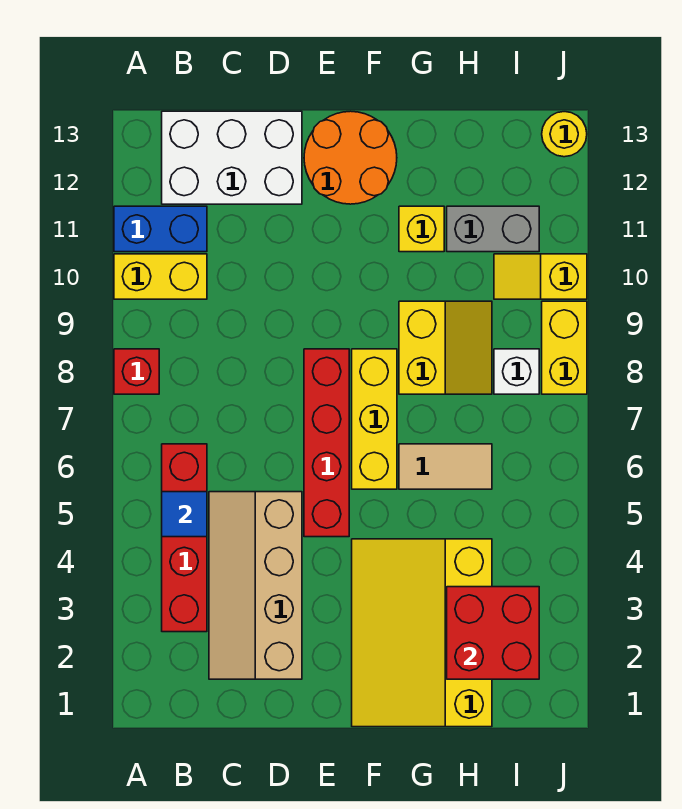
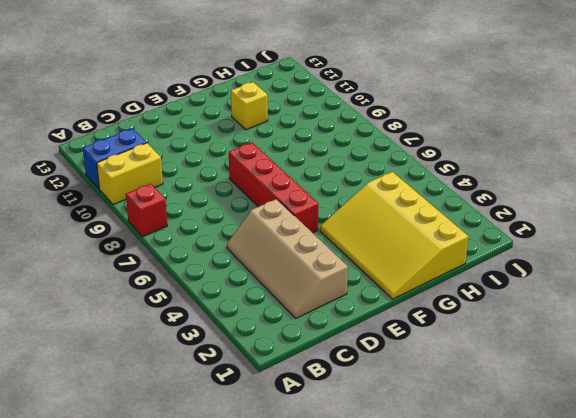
none -> red brick B3:B6 level 1
none -> white brick B12:D13 level 1
none -> orange round brick E12:F13 level 1

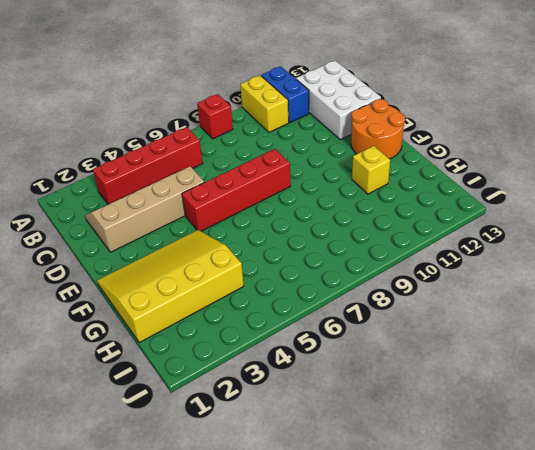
none -> yellow brick F6:F8 level 1
none -> tan tile G6:H6 level 1
none -> yellow slope G8:H9 level 1 top G

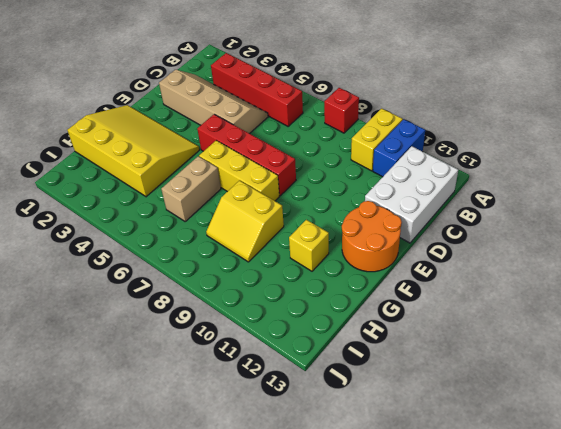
tan brick G6:H6 level 1 -> tan tile G6:H6 level 1
none -> grey brick H11:I11 level 1
none -> white brick I8 level 1
none -> yellow slope I10:J10 level 1 top J

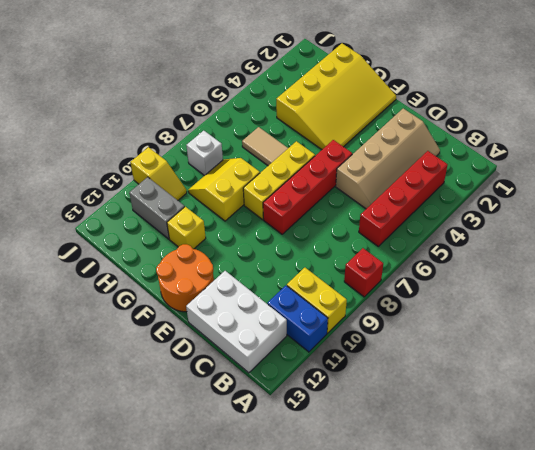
none -> yellow brick J8:J9 level 1
none -> yellow round brick J13 level 1
none -> blue tile B5 level 2

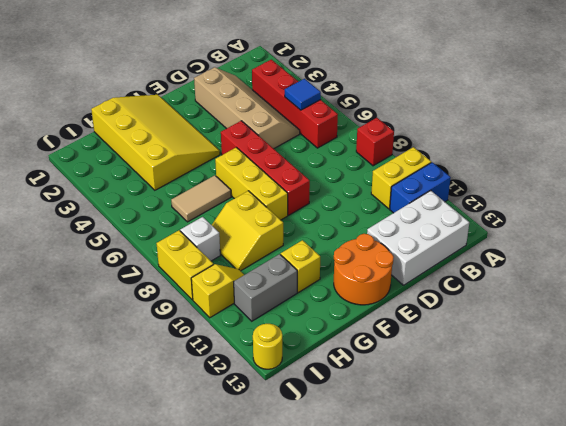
none -> red brick H2:I3 level 2

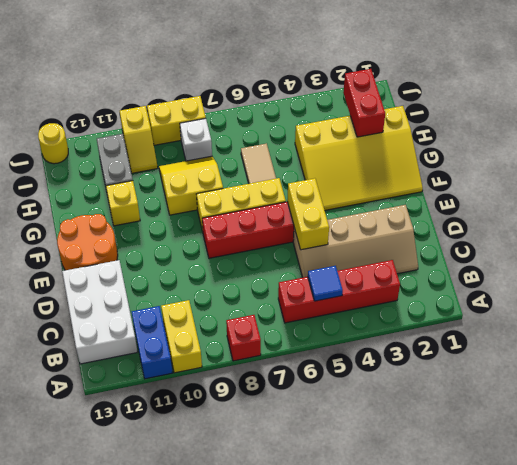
yellow brick D5:E5 level 2 -> none
red brick H2:I2 level 2 -> red brick H2:I3 level 2

